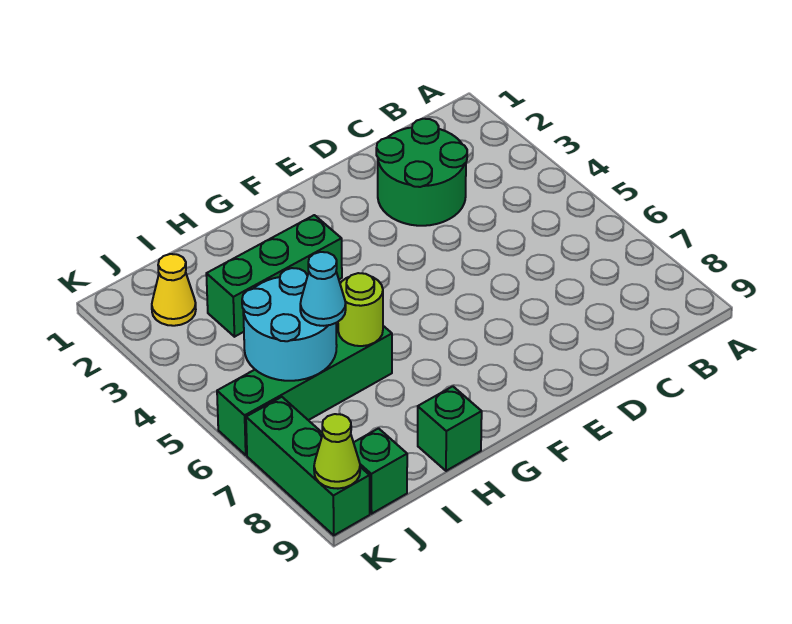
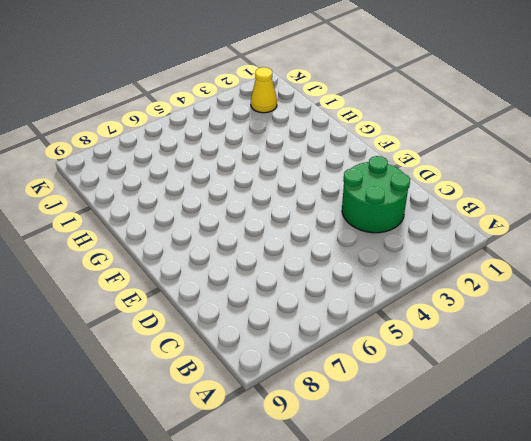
none -> green brick G3:I3 level 1
none -> green brick H6:K6 level 1

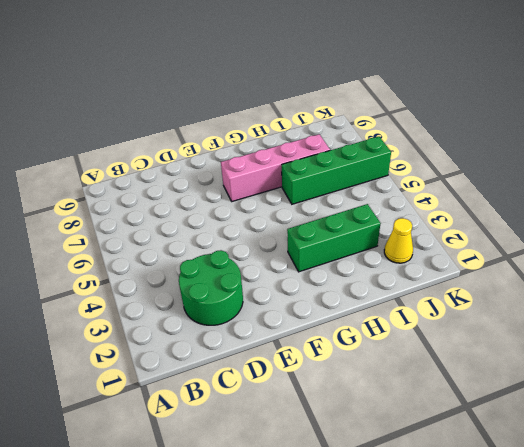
pink brick F7:I7 level 1 -> none
none -> green brick H9 level 1
none -> green brick J9 level 1

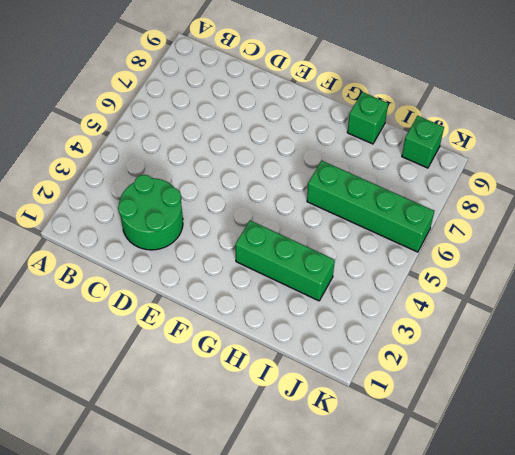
none -> yellow cone J2 level 1
none -> green brick K7:K9 level 1

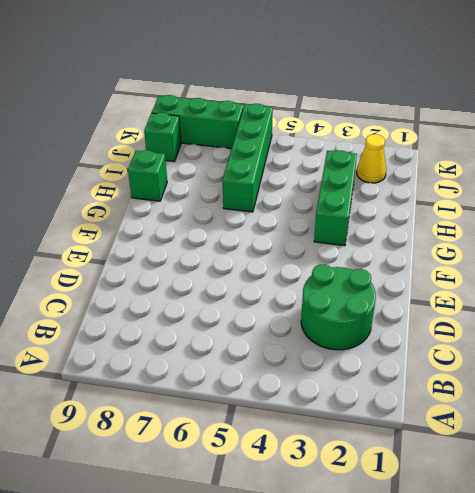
none -> lime round brick H6 level 2
none -> cyan round brick I5:J6 level 2

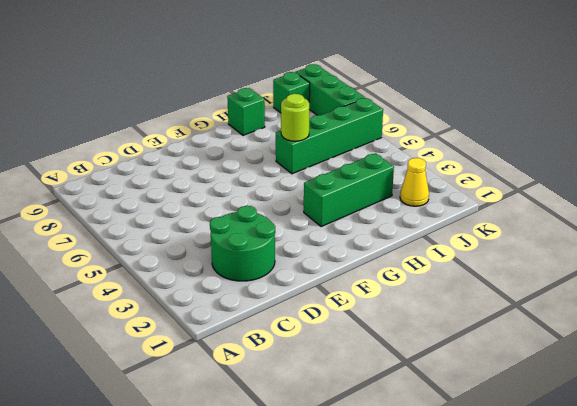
none -> cyan round brick I5:J6 level 2
none -> lime cone K9 level 2

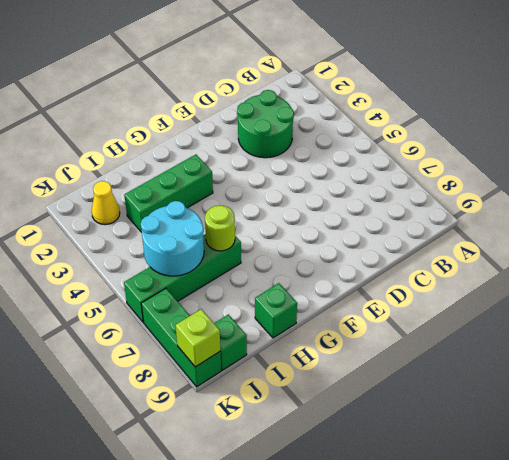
lime brick K9 level 2 -> lime cone K9 level 2
none -> cyan cone I6 level 3

